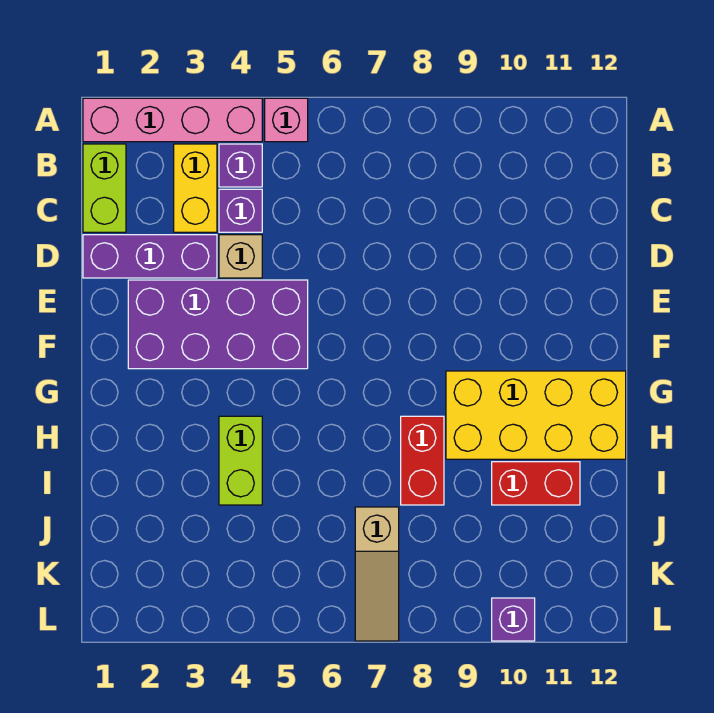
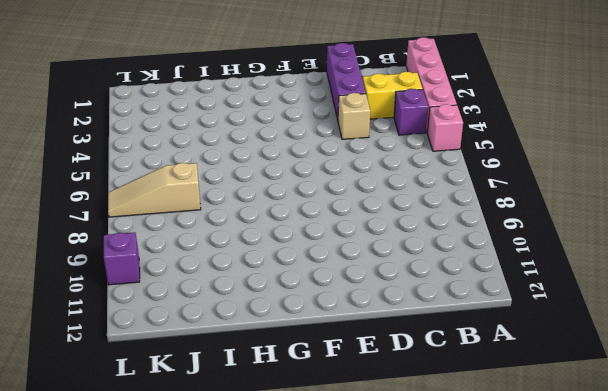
none -> lime brick B1:C1 level 1
none -> purple brick C4 level 1
none -> purple brick E2:F5 level 1

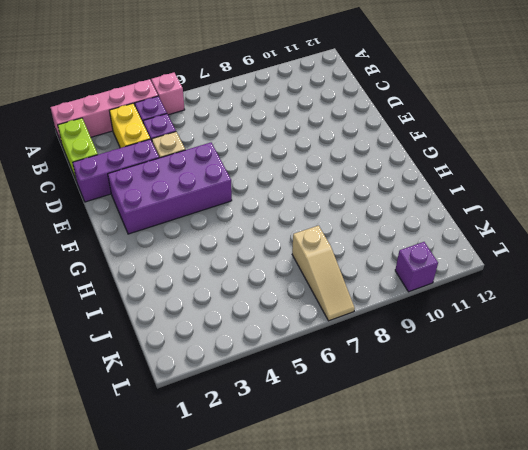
none -> yellow brick G9:H12 level 1
none -> lime brick H4:I4 level 1
none -> red brick H8:I8 level 1

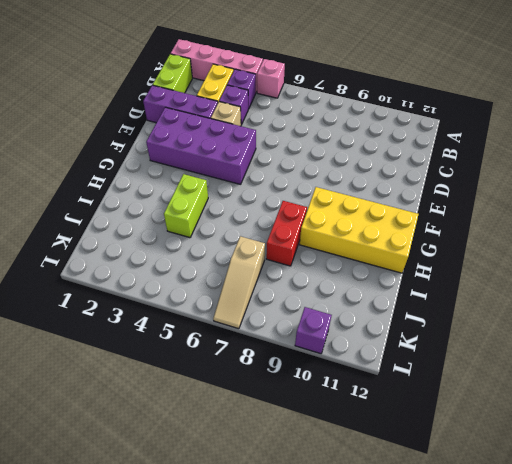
none -> red brick I10:I11 level 1

